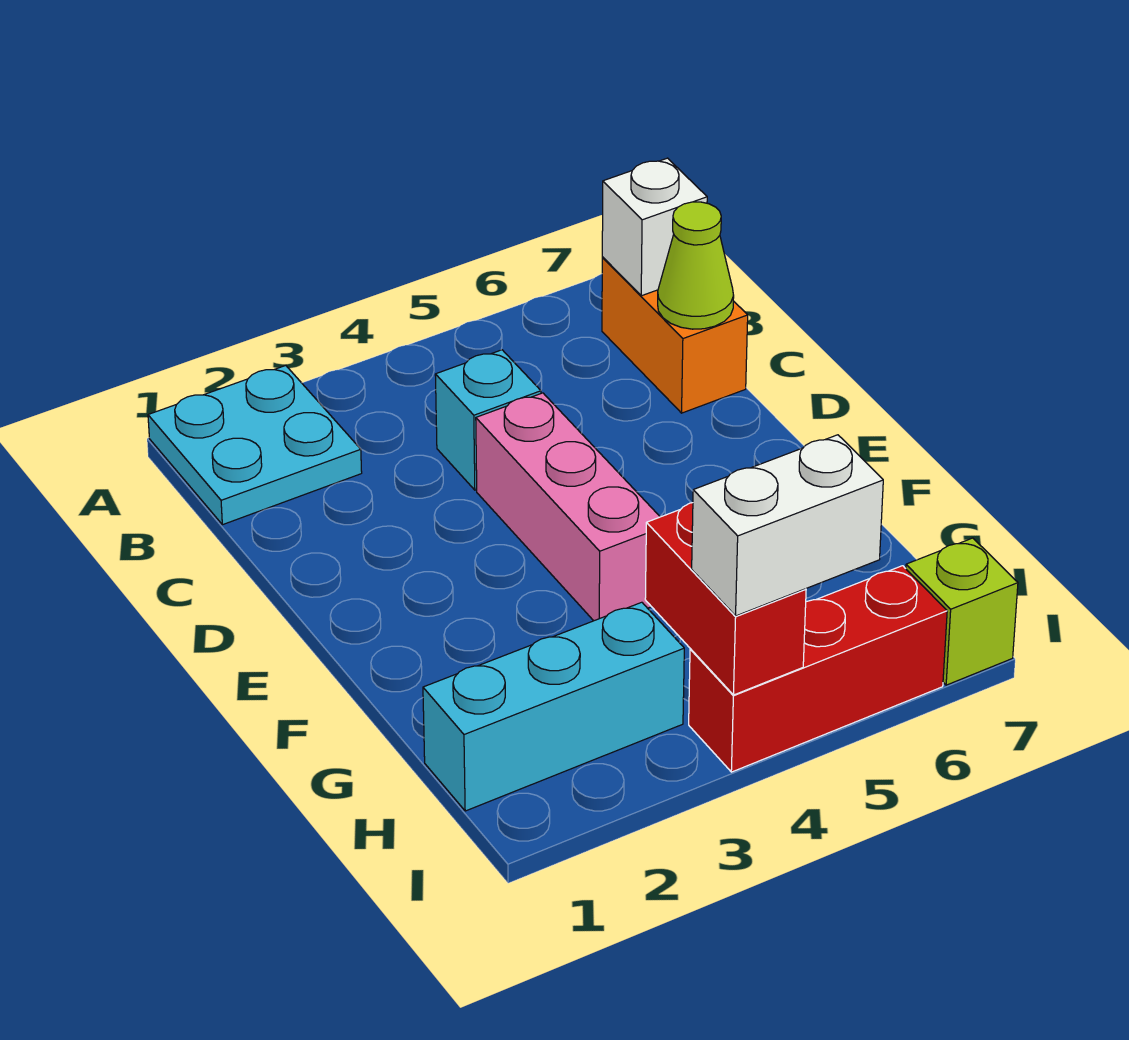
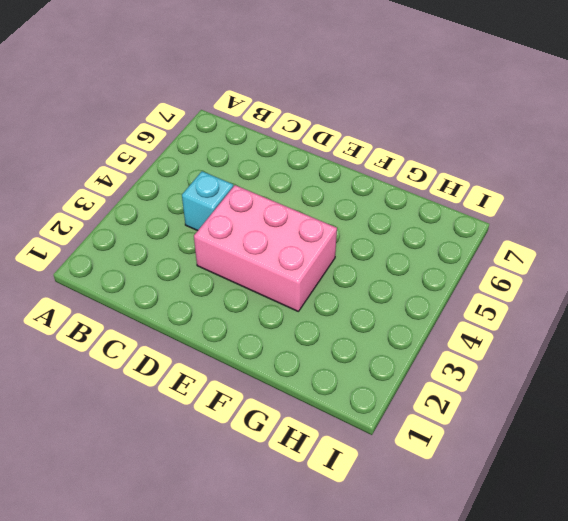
pink brick D3:F4 level 1 -> pink brick D4:F4 level 1
none -> cyan plate A1:B2 level 1
none -> orange brick B7:C7 level 1

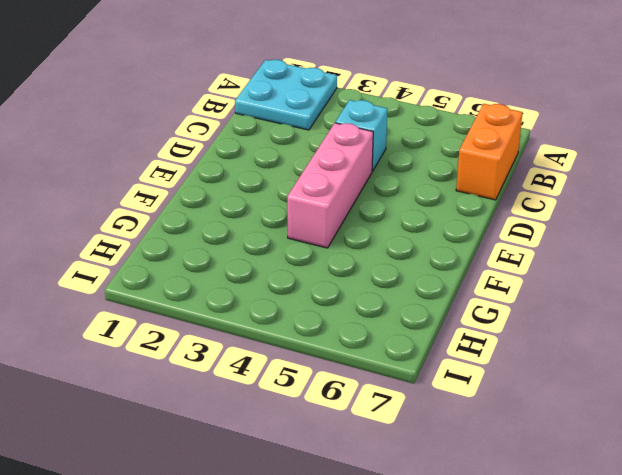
none -> cyan brick H1:H3 level 1
none -> red brick I4:I6 level 1

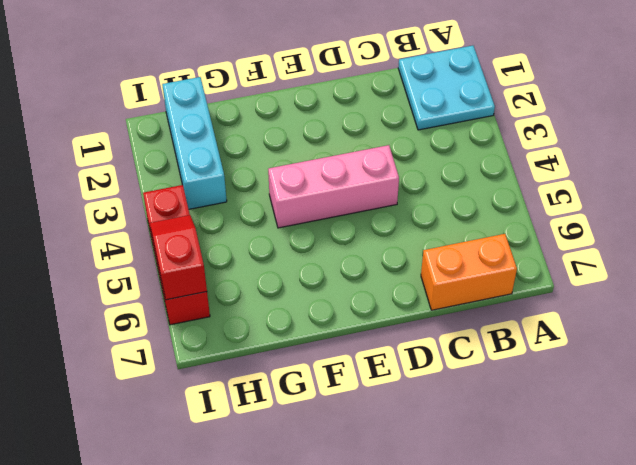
red slope I5:I6 level 2 top 6 -> none
none -> cyan brick C4 level 1
none -> lime brick I7 level 1

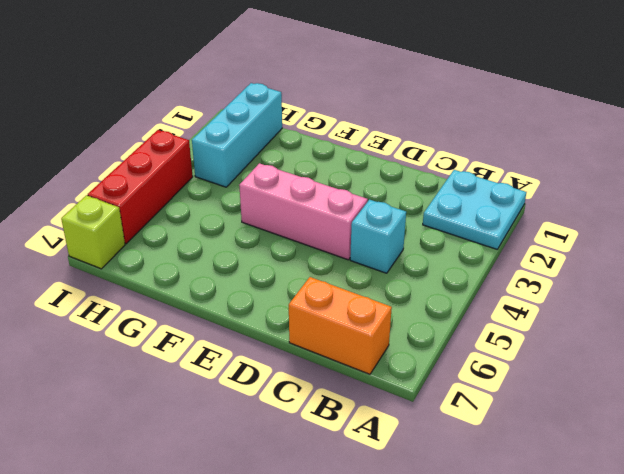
none -> white brick B7 level 2
none -> lime cone C7 level 2

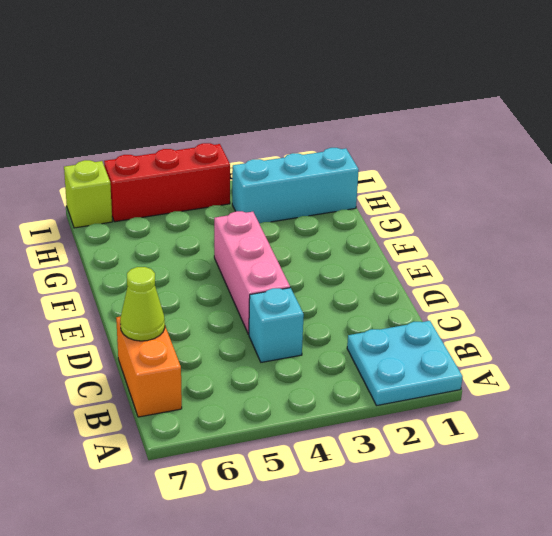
none -> white brick B7 level 2
none -> red brick H4:I4 level 2

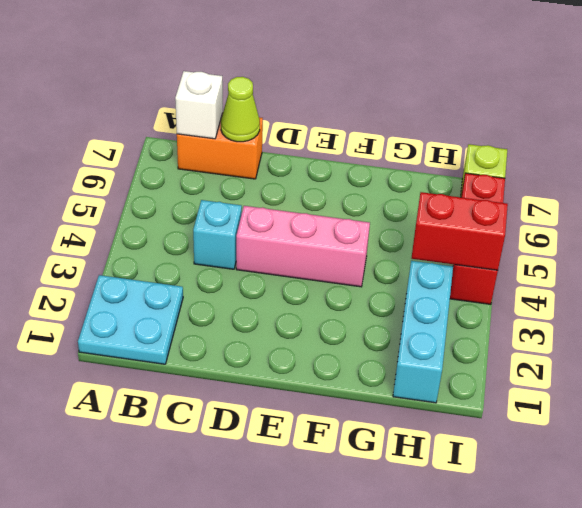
none -> white brick I4:I5 level 3

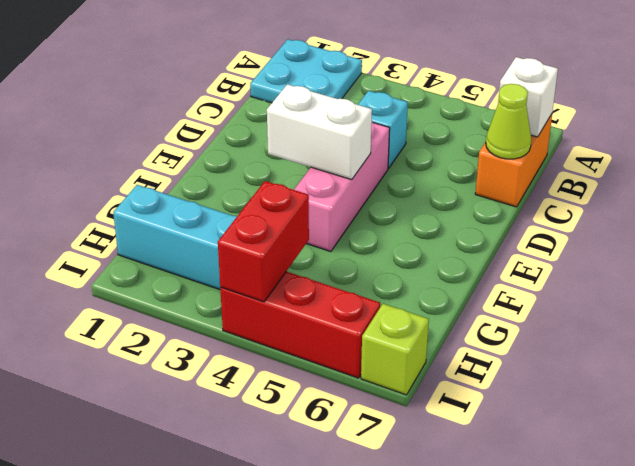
white brick E3:E4 level 2 -> white brick I4:I5 level 3

